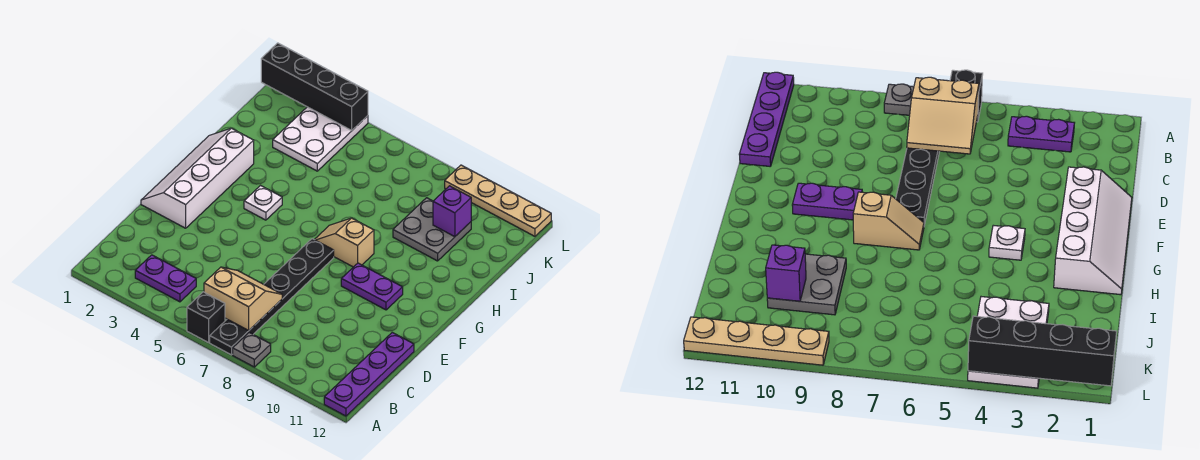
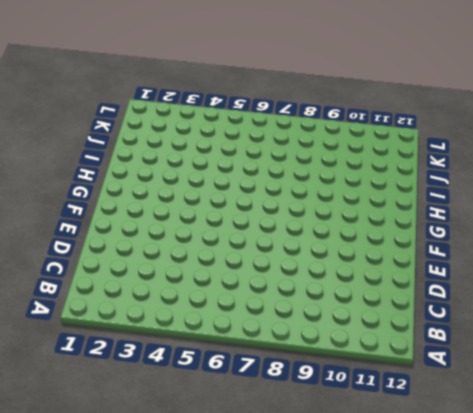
none -> black brick A6 level 1
none -> black plate A7:F7 level 1
none -> grey plate A8 level 1

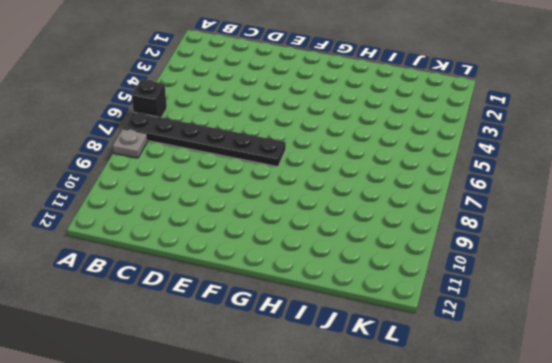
none -> purple plate A12:D12 level 1
none -> purple plate B3:B4 level 1
none -> white slope E1:H2 level 1 top 2

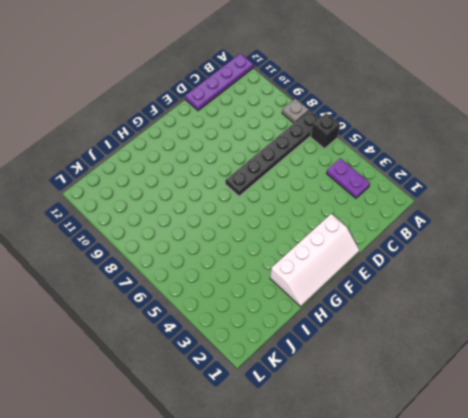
none -> purple plate F9:F10 level 1
none -> white plate G4 level 1
none -> tan slope G7:G8 level 1 top 8

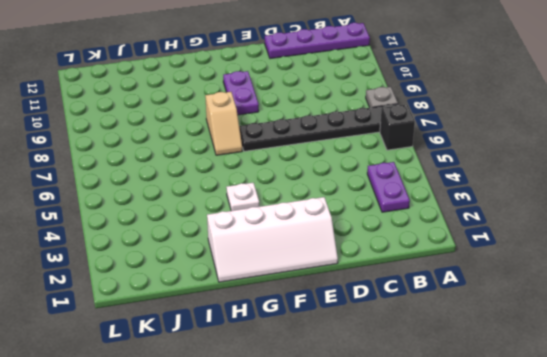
none -> grey plate I9:J10 level 1
none -> white plate J3:L4 level 1
none -> tan plate L9:L12 level 1

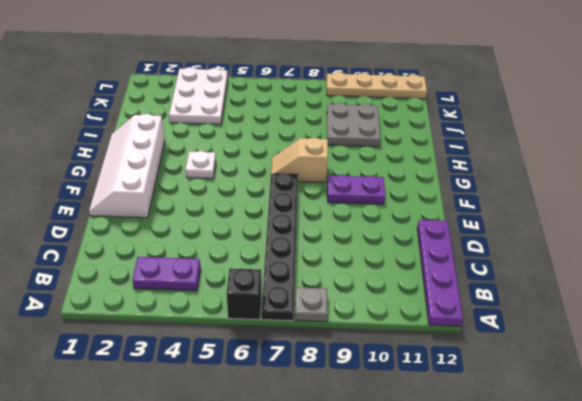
none -> tan slope B6:C7 level 2 top B
none -> purple brick J10 level 2
none -> black brick L1:L4 level 2

